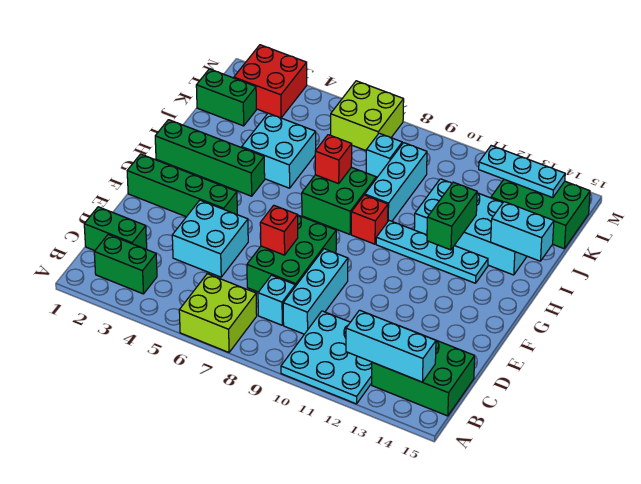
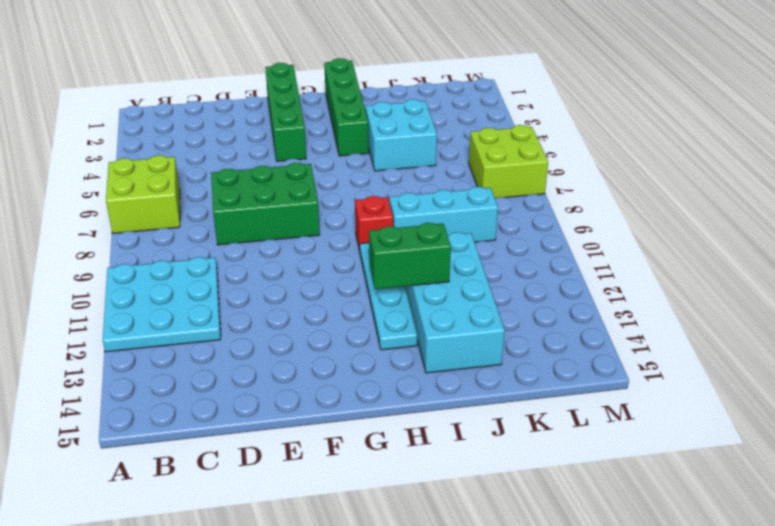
none -> green brick B2:B3 level 1
none -> green brick B13:C15 level 1
none -> green brick C1:C2 level 1

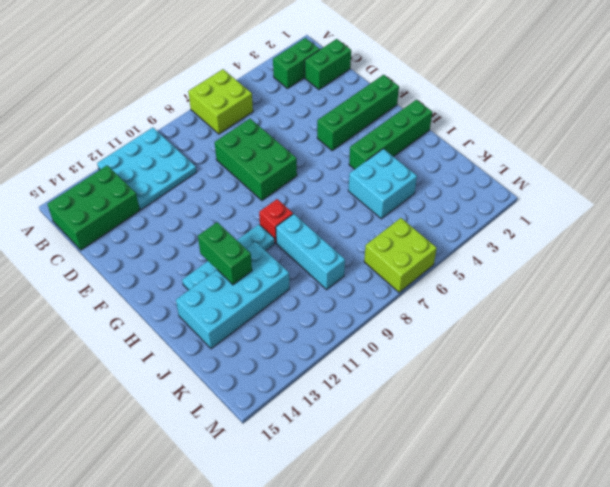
none -> cyan brick C8 level 1
none -> cyan brick C9:E9 level 1
none -> cyan brick D4:E5 level 1

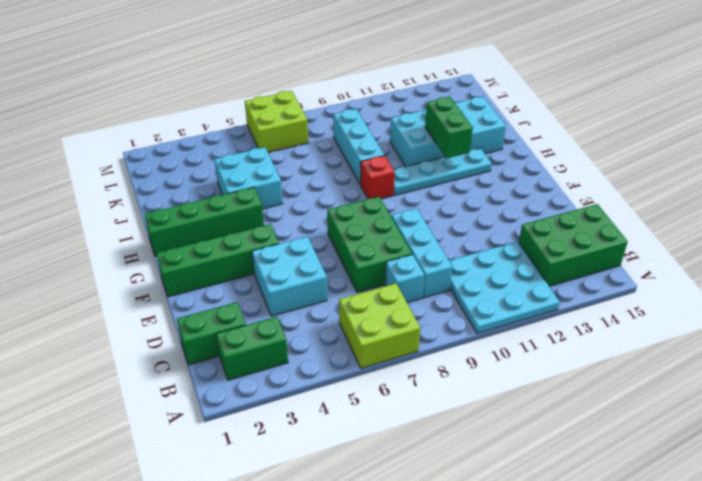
none -> green brick H7:I8 level 1
none -> green brick K1:K2 level 1
none -> cyan brick K8 level 1

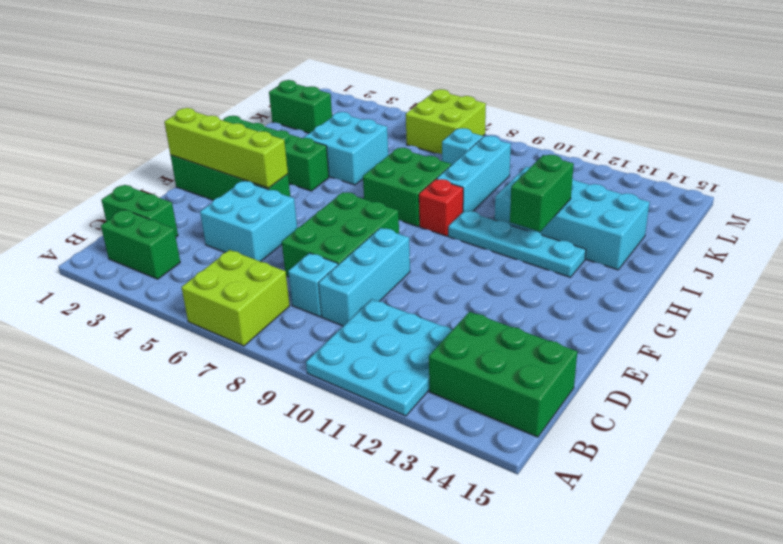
lime brick F1:F4 level 2 -> none
none -> green brick K13:L15 level 1
none -> red brick L2:M3 level 1
none -> cyan brick B12:B14 level 2

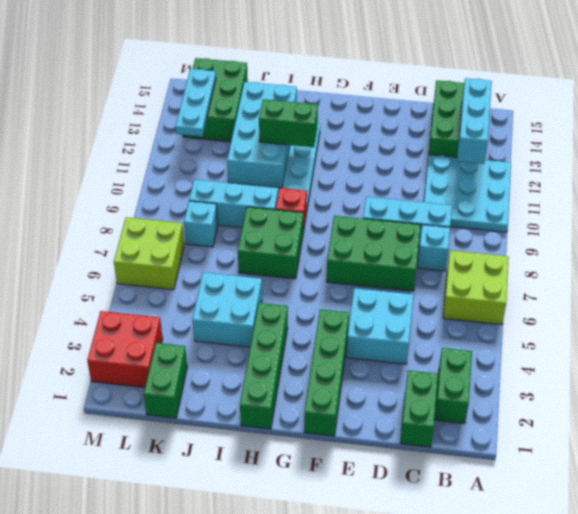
none -> red brick E7 level 2
none -> red brick I7 level 2
none -> cyan brick I14:I15 level 2

